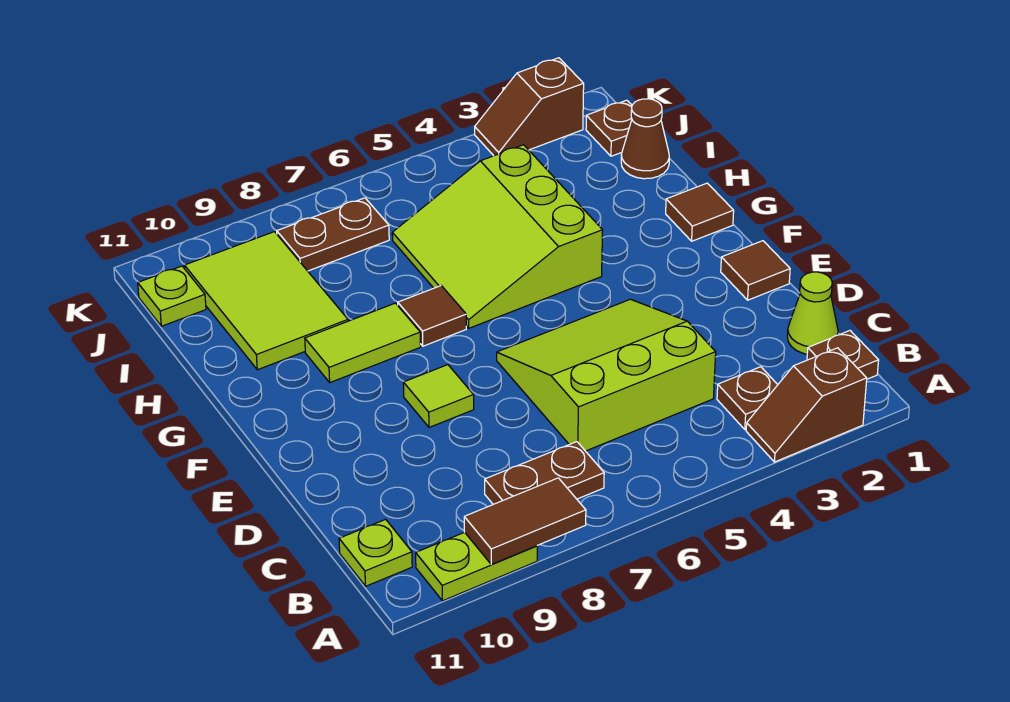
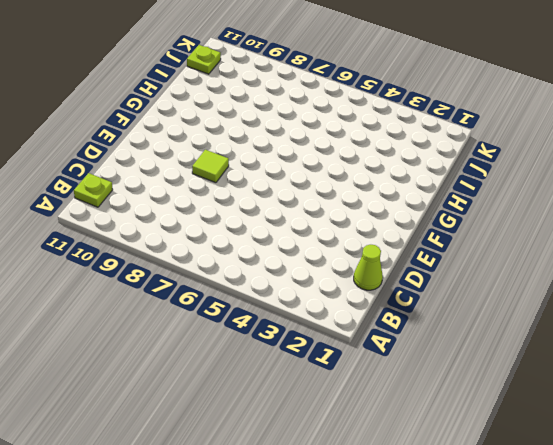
none -> brown slope A2:A3 level 1 top 2
none -> lime plate A9:A10 level 1
none -> brown plate B1 level 1

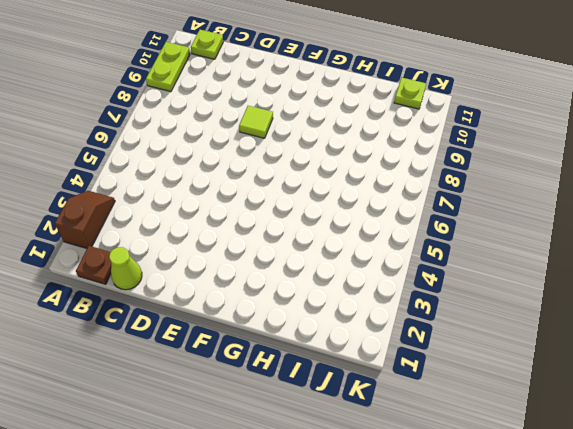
none -> brown plate B3 level 1
none -> brown plate B7:B8 level 1
none -> lime slope C4:E6 level 1 top C

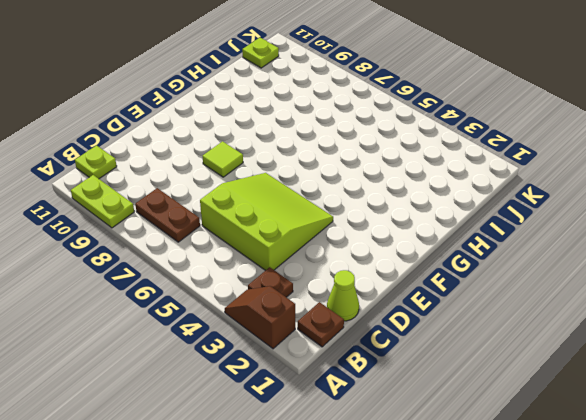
none -> brown tile E1 level 1
none -> brown tile G1 level 1
none -> lime slope G4:I6 level 1 top 4

